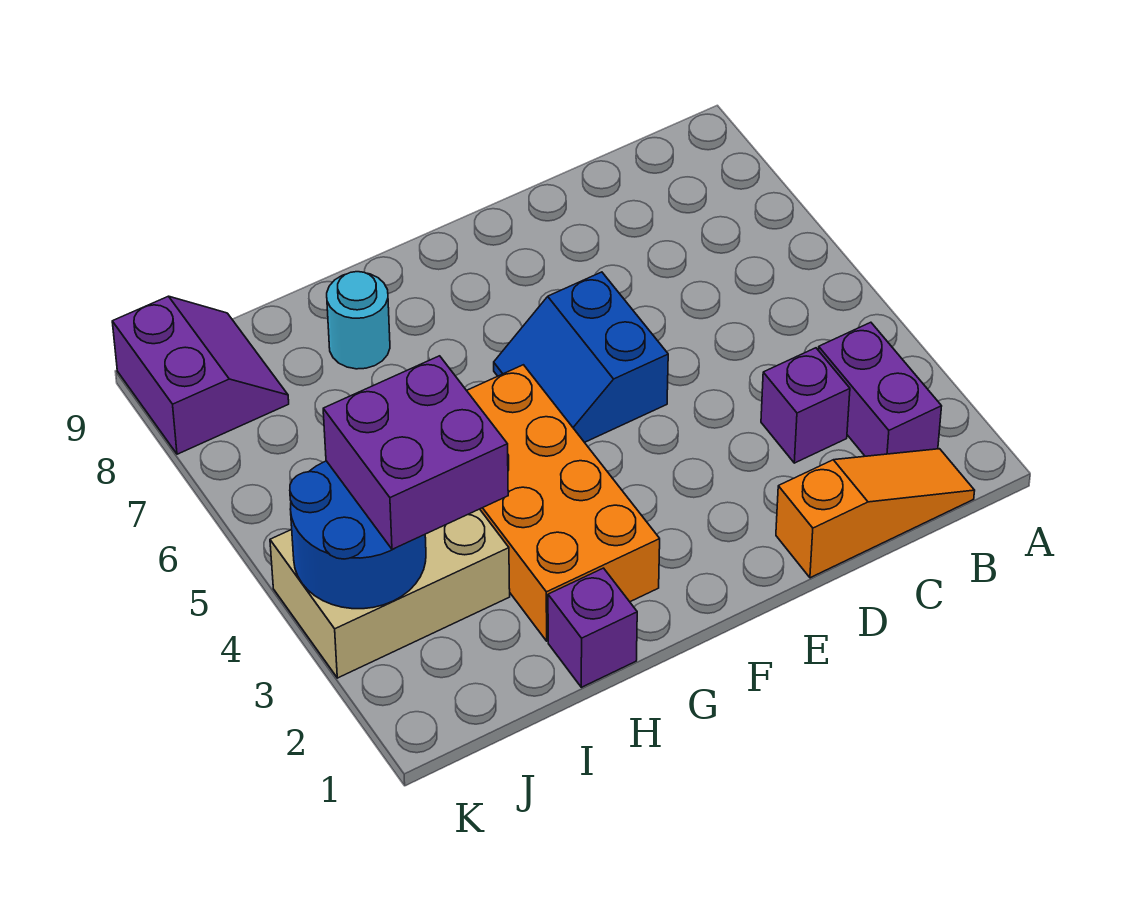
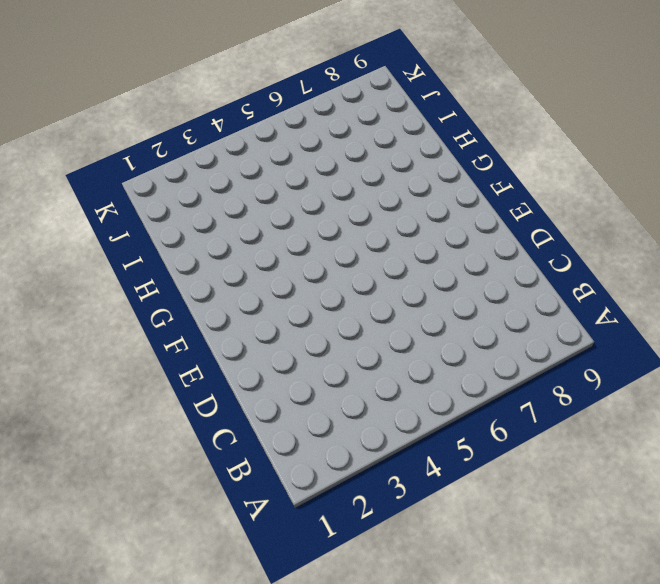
none -> orange slope B1:D1 level 1 top D
none -> purple brick B2:B3 level 1

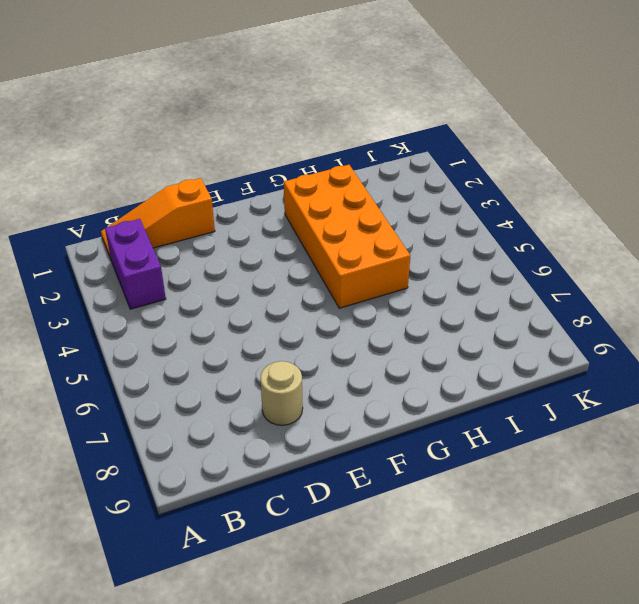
tan round brick D8 level 1 -> none
none -> purple brick C3 level 1
none -> blue slope E5:F6 level 1 top E

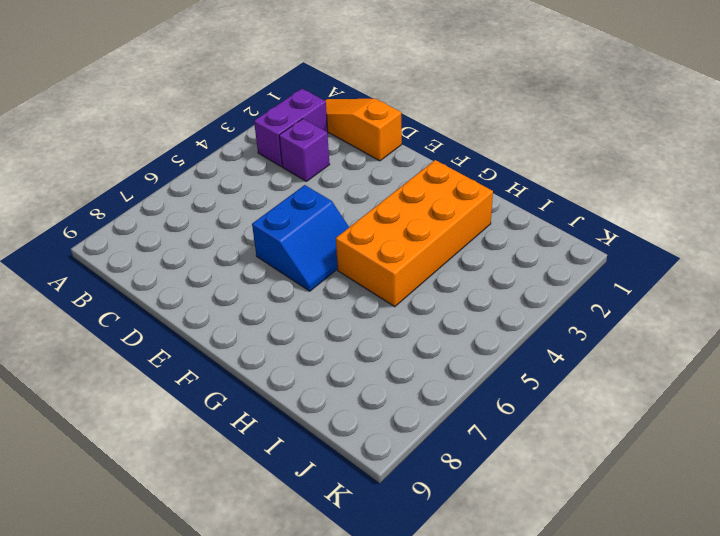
none -> purple brick H1 level 1
none -> cyan round brick H8 level 1

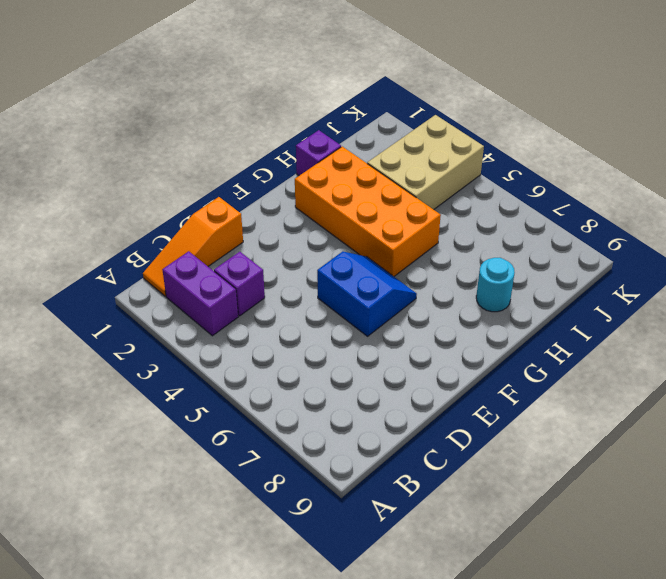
none -> purple slope J8:K9 level 1 top K
none -> blue round brick J3:K4 level 2

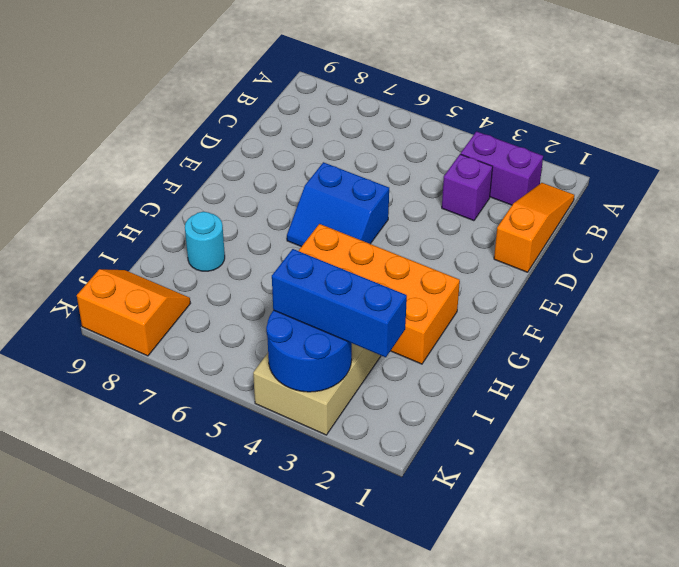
blue brick J2:J4 level 3 -> purple brick I3:J4 level 3
orange slope J8:K9 level 1 top K -> purple slope J8:K9 level 1 top K
none -> purple brick H1 level 1

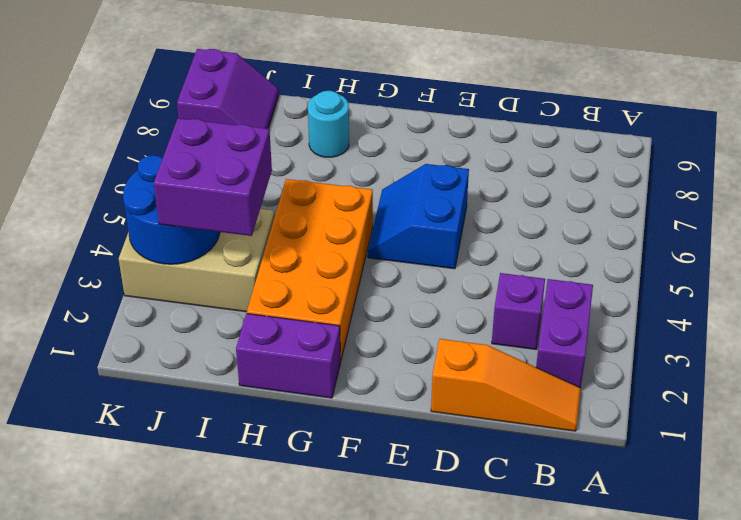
purple brick G1:H1 level 1 -> purple brick H1 level 1

